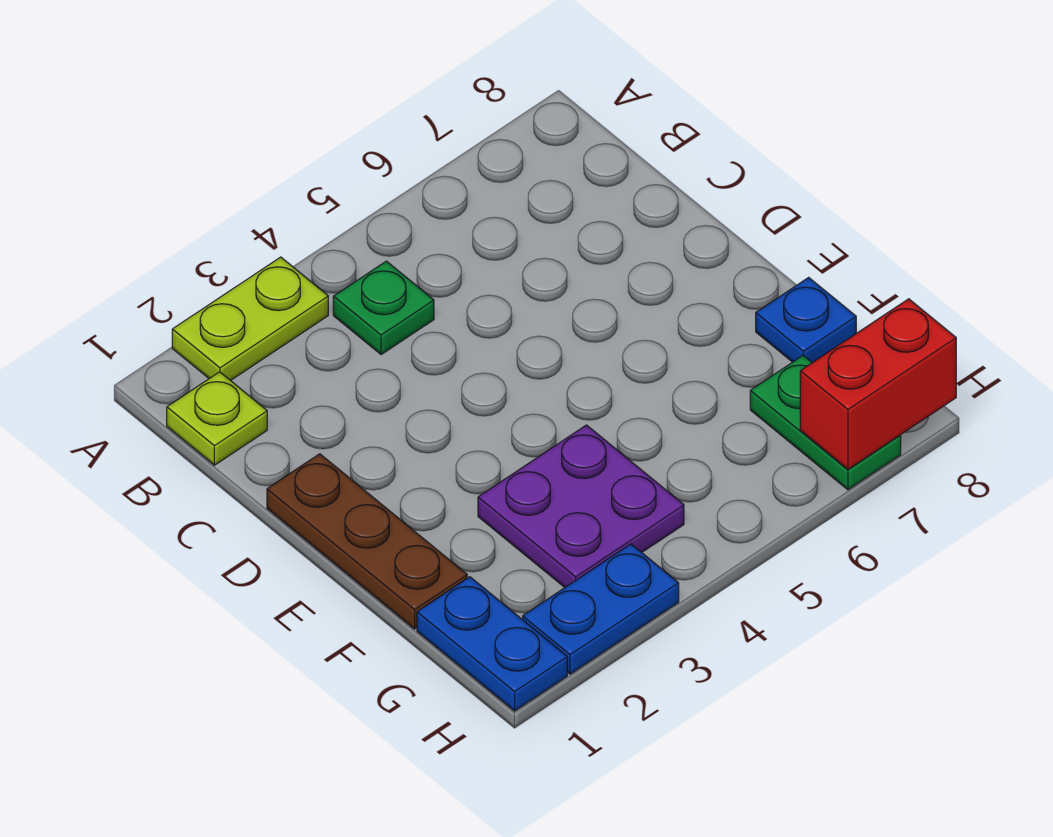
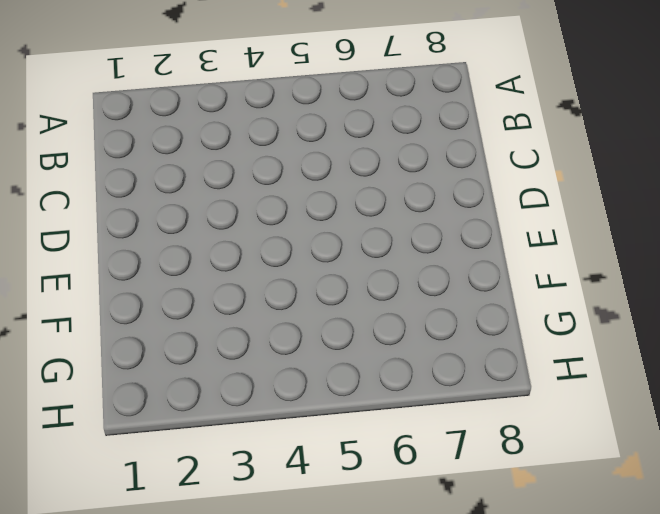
none -> lime plate A2:A3 level 1
none -> lime plate B1 level 1

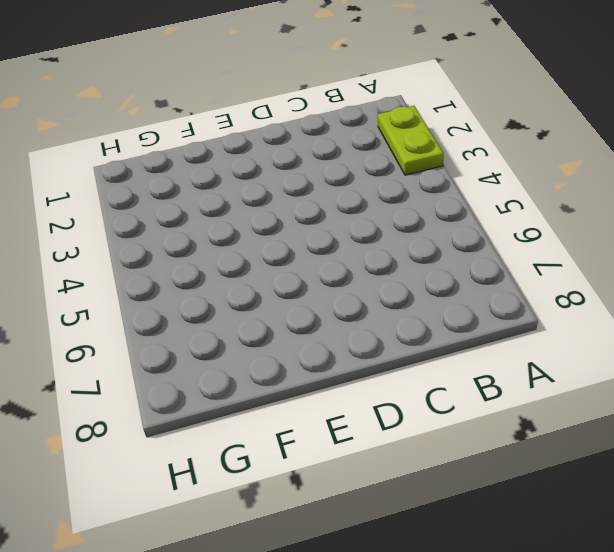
none -> lime plate B1 level 1
none -> green plate B4 level 1

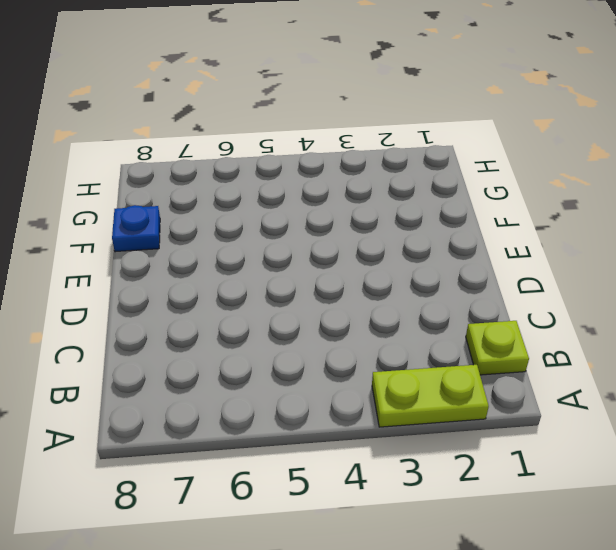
none -> green plate B4 level 1
none -> brown plate D1:F1 level 1

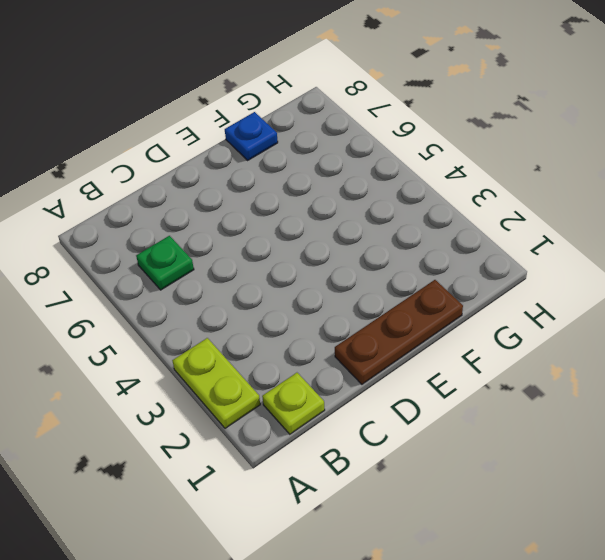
green plate B6 level 1 -> green plate B4 level 1
none -> purple plate F3:G4 level 1
none -> blue plate G1:H1 level 1

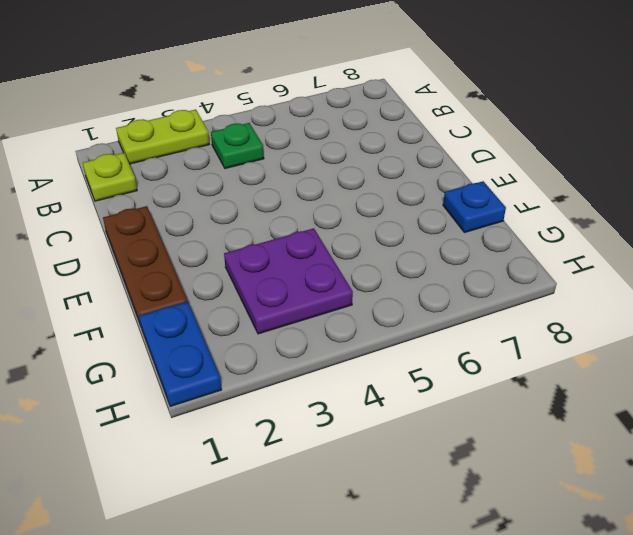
none -> green plate G7:H7 level 1
none -> blue plate H2:H3 level 1

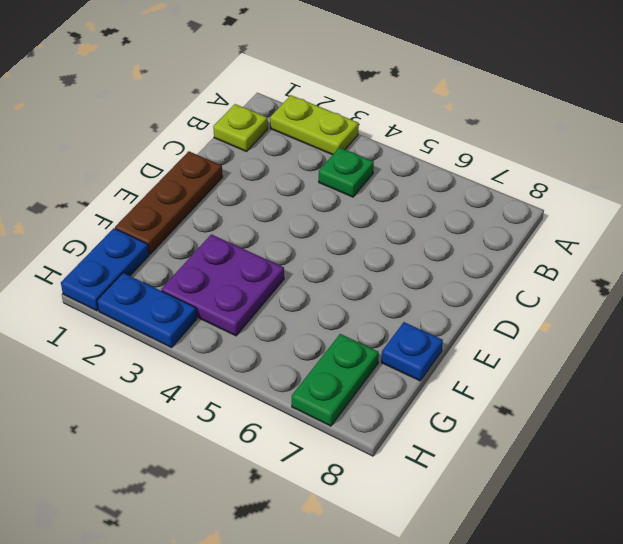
none -> red brick H7:H8 level 2

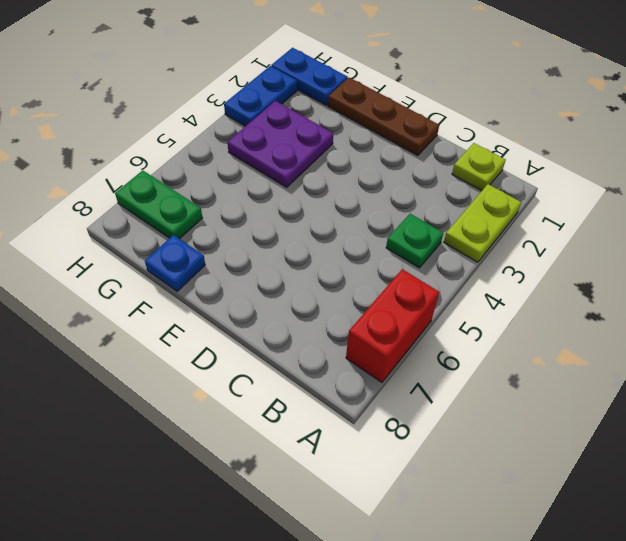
red brick A6:A7 level 1 -> red brick H7:H8 level 2

